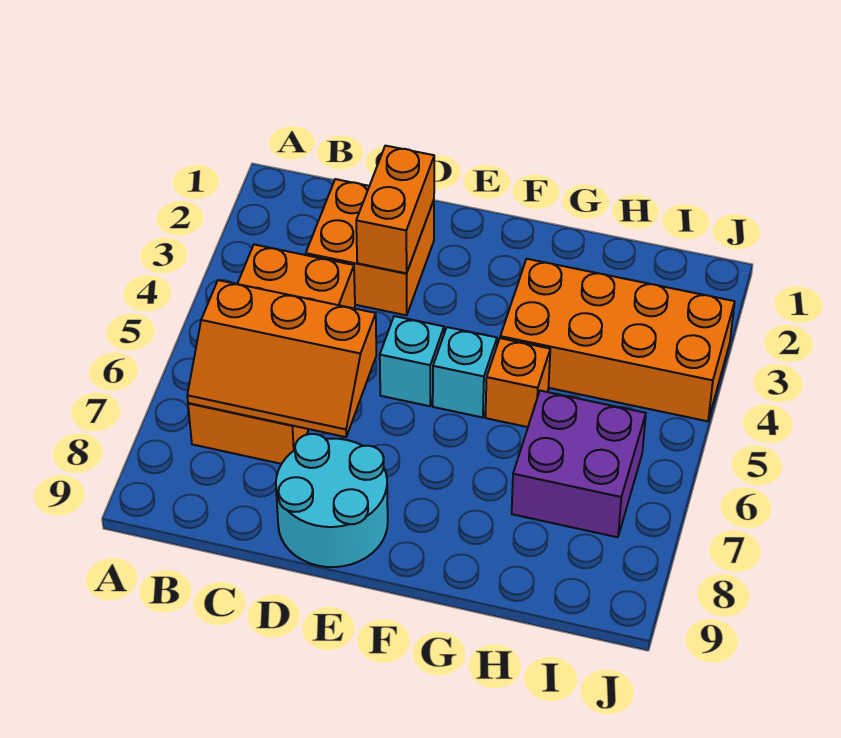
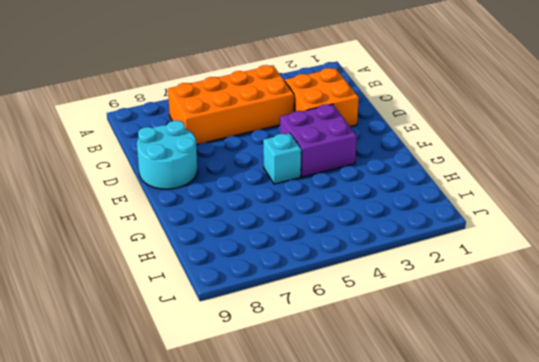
purple brick E3:F4 level 1 -> purple brick H6:I7 level 1
none -> cyan brick E5 level 1
none -> orange brick G3:J4 level 1

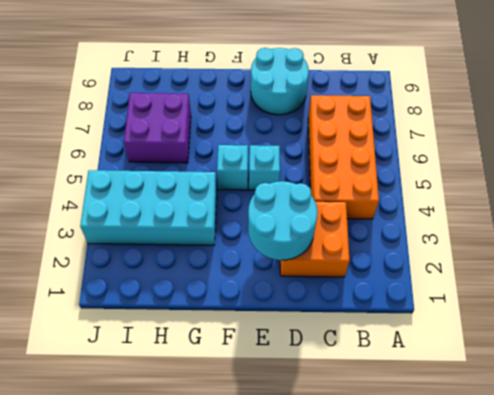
cyan round brick D2:E3 level 2 -> orange brick D2:D3 level 2
cyan brick G3:J4 level 1 -> orange brick G3:J4 level 1
none -> orange brick G5 level 1
none -> orange slope B6:D7 level 2 top 6

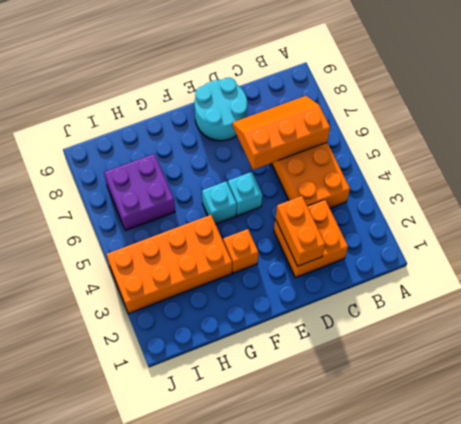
orange brick F3 level 1 -> orange brick G5 level 1

